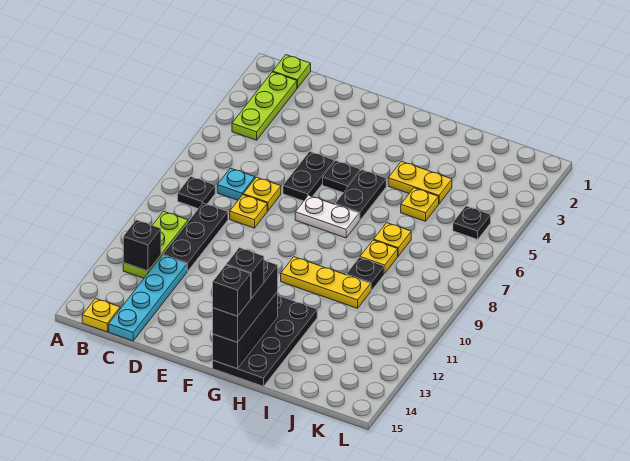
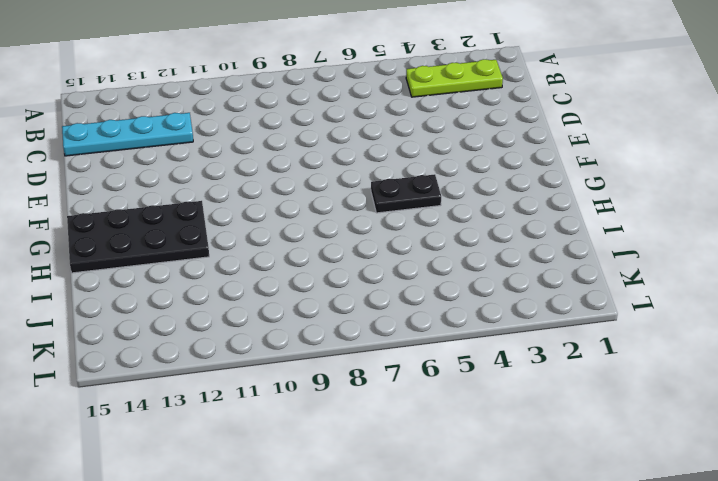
none -> lime plate B1 level 1
none -> black plate B8 level 1
none -> lime plate B10:B12 level 1

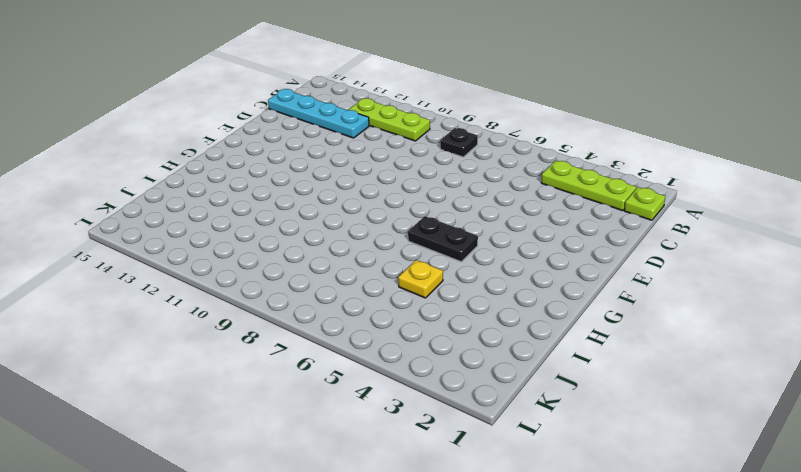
none -> yellow plate B15 level 1
none -> cyan plate C7 level 1
none -> black plate C9:C11 level 1

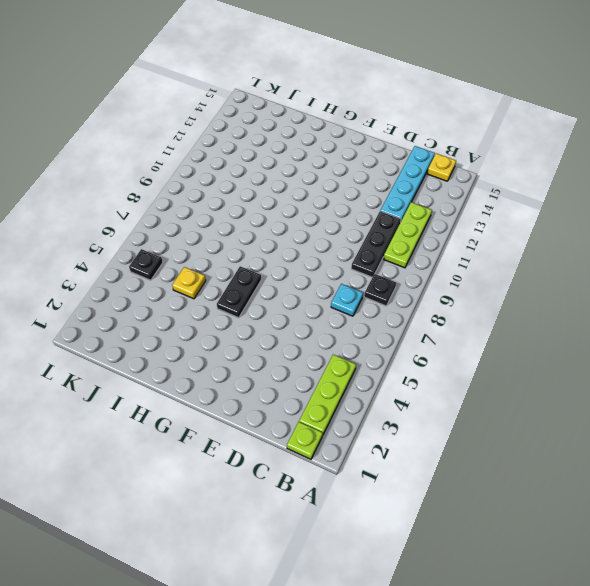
none -> yellow plate D7 level 1
none -> yellow plate D8 level 1
none -> black plate E5:E6 level 1

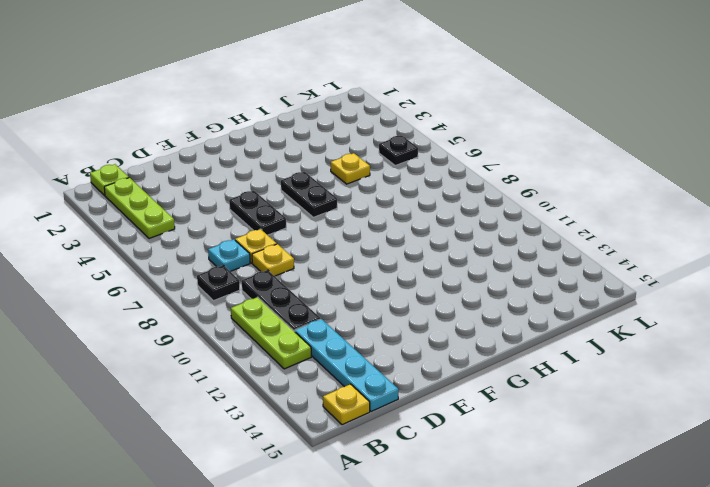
none -> black plate F5 level 1
none -> white plate F7:G7 level 1
none -> yellow plate G10:I10 level 1

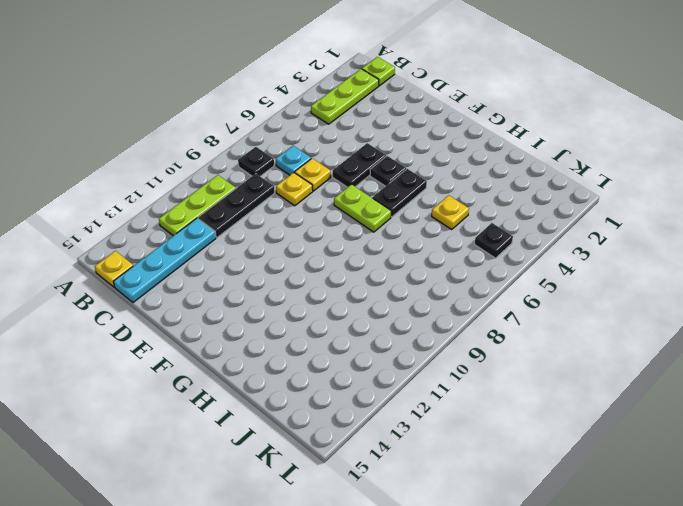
lime plate F7:G7 level 1 -> white plate F7:G7 level 1
none -> yellow plate G10:I10 level 1
none -> black plate G12:H15 level 1
none -> yellow plate H4:I4 level 1

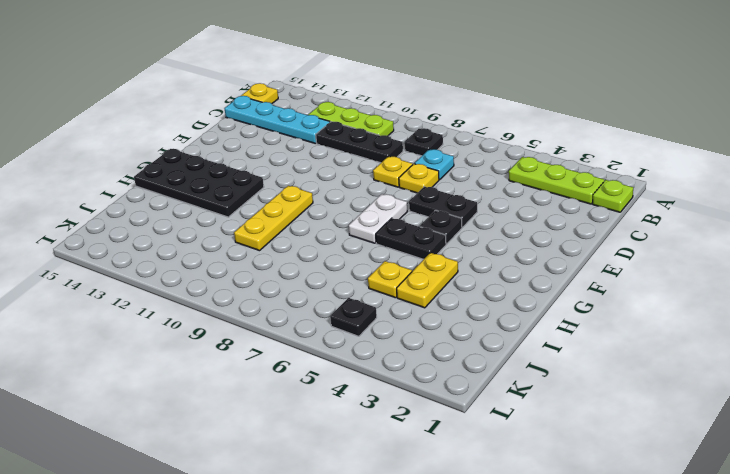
none -> yellow plate I7 level 1
none -> yellow plate I8 level 1
none -> black plate I9 level 1

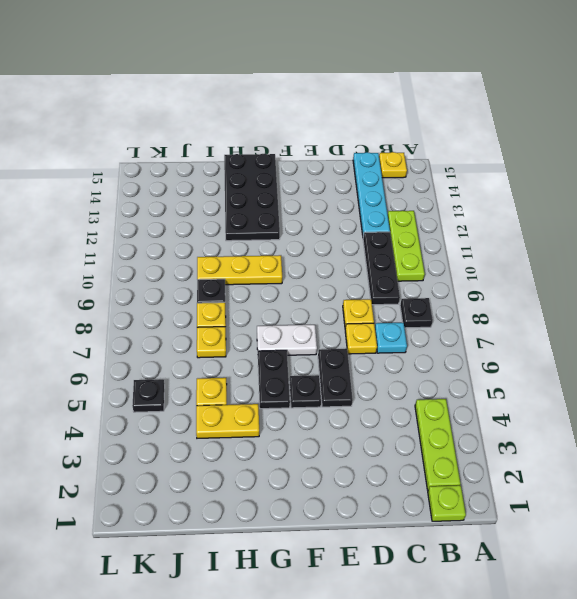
none -> black brick B12 level 2
none -> black brick G13:G15 level 2
none -> black brick G13:G15 level 3

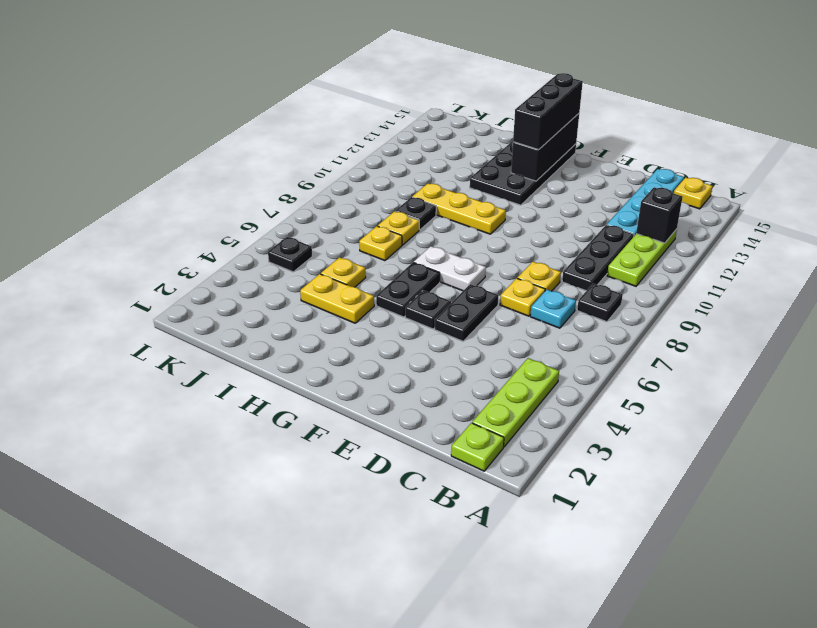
none -> black brick G14 level 4
none -> black brick G15 level 4

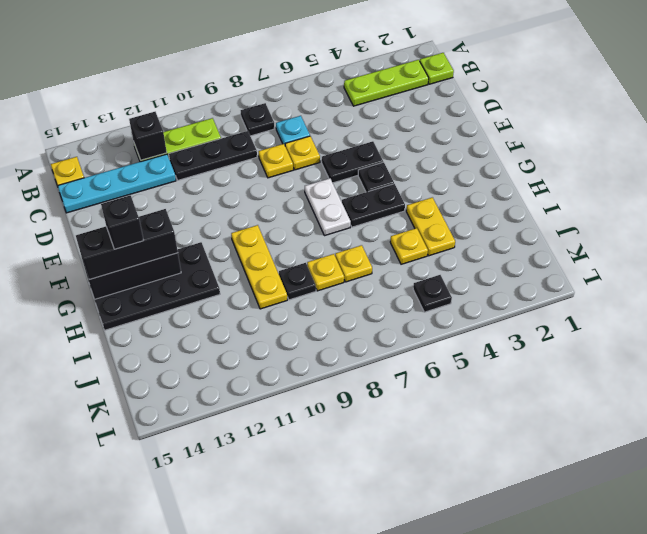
none -> black brick G15 level 4

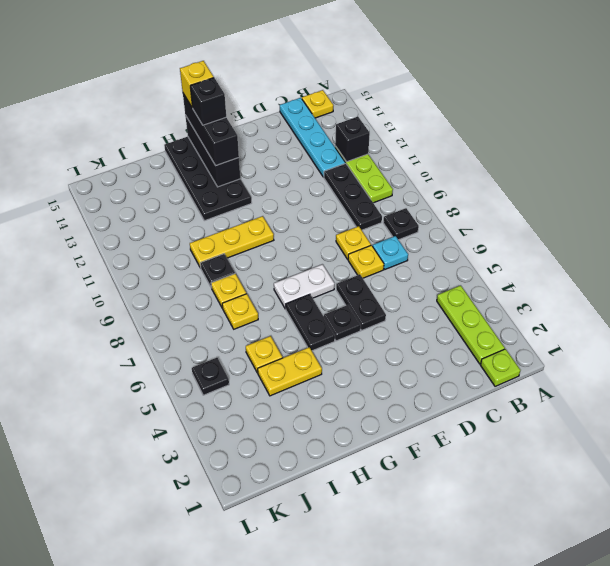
yellow brick G15 level 4 -> black brick G15 level 4

